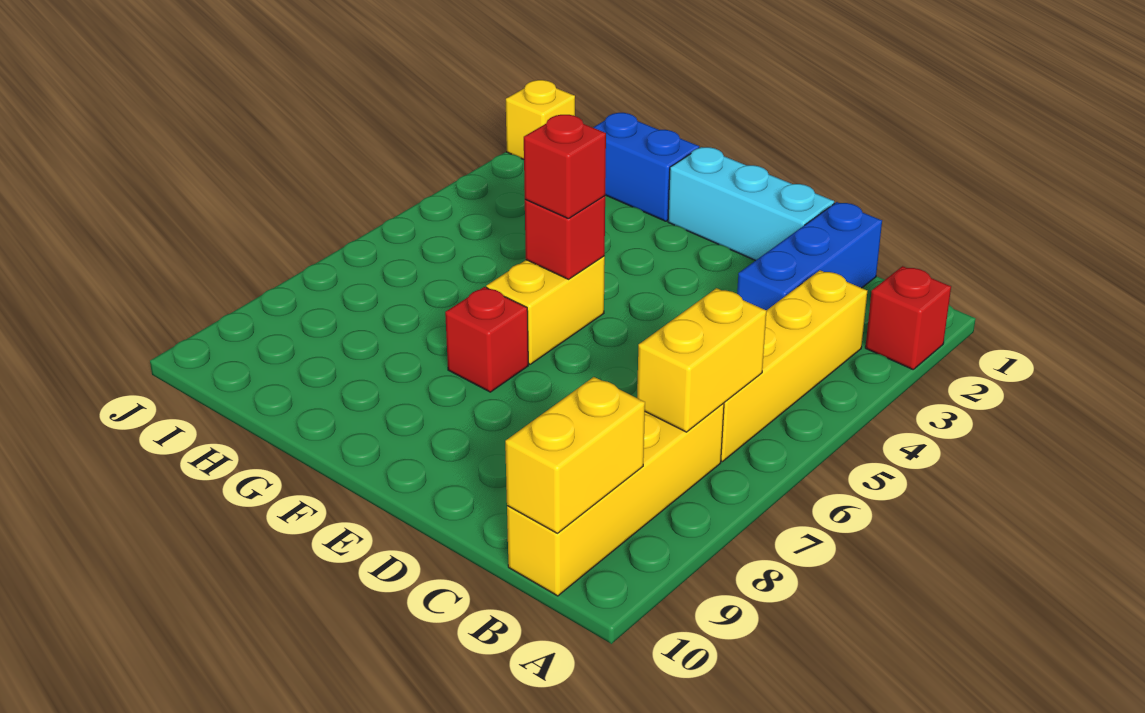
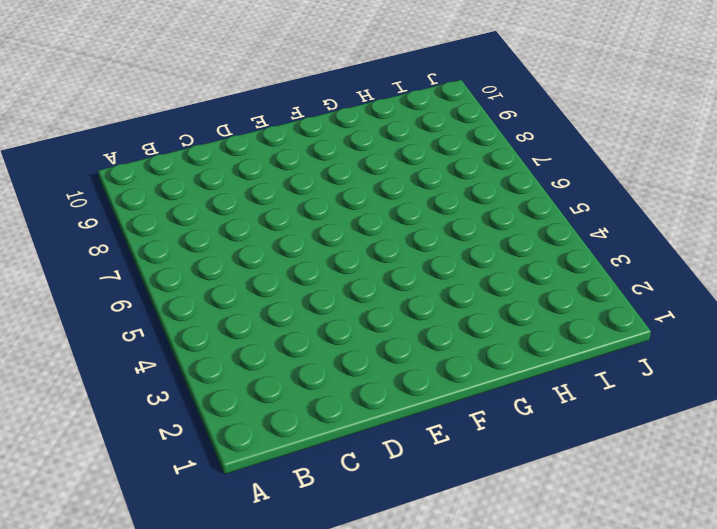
none -> red brick A2 level 1
none -> yellow brick B3:B6 level 1
none -> yellow brick B7:B10 level 1

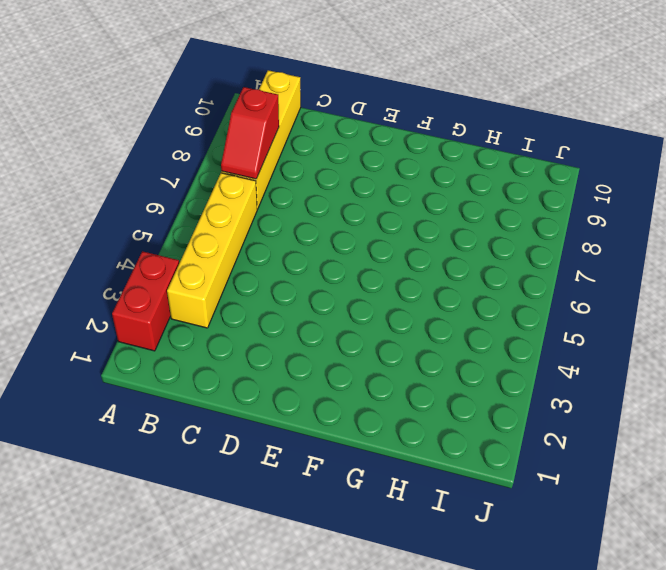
red brick A2:A3 level 1 -> red brick A2 level 1
red slope B7:B8 level 2 top 8 -> yellow brick B6:B7 level 2
none -> blue brick C1:C3 level 1
none -> cyan brick D1:F1 level 1
none -> yellow brick F5:F6 level 1

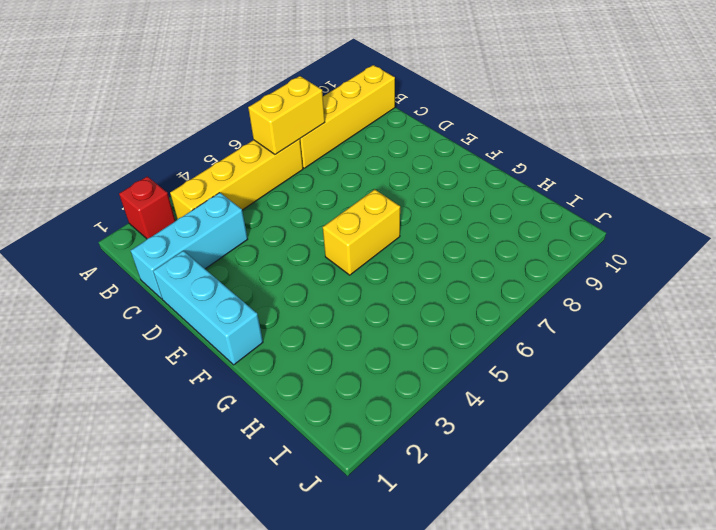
cyan brick C1:C3 level 1 -> blue brick C1:C3 level 1
none -> red brick F7 level 1
none -> blue brick G1:H1 level 1
none -> yellow brick J1 level 1

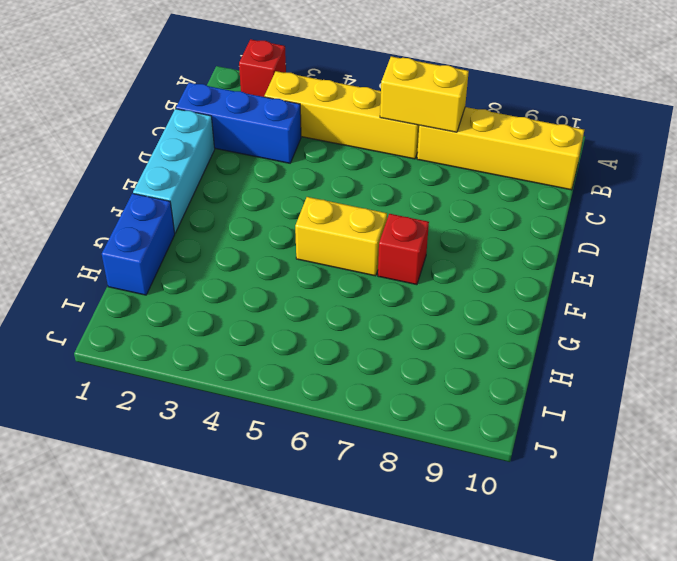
none -> yellow brick J1 level 1
none -> yellow brick B9:B10 level 2
none -> red brick F5 level 2

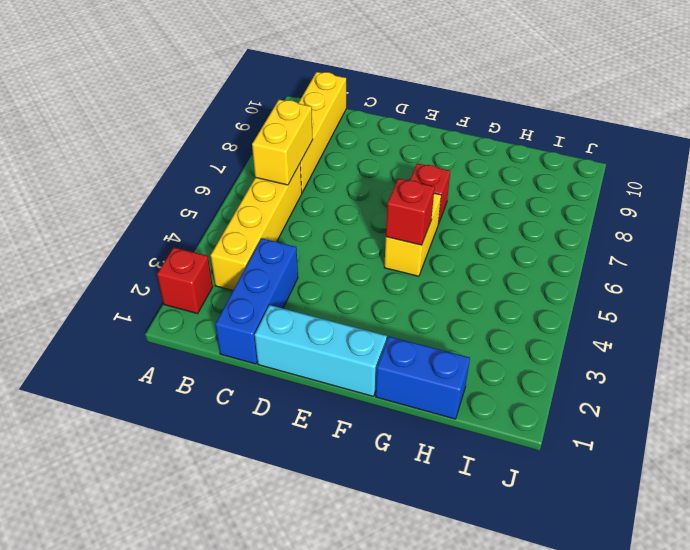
none -> yellow brick J1 level 1
none -> yellow brick B9:B10 level 2
none -> red brick F5 level 3

